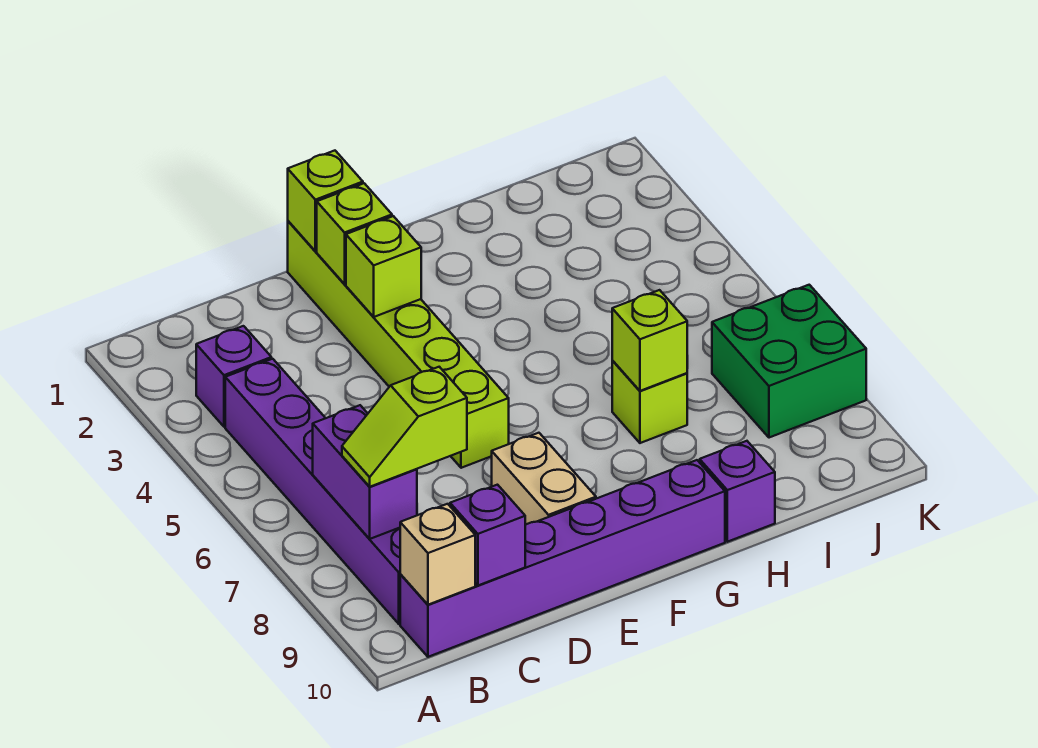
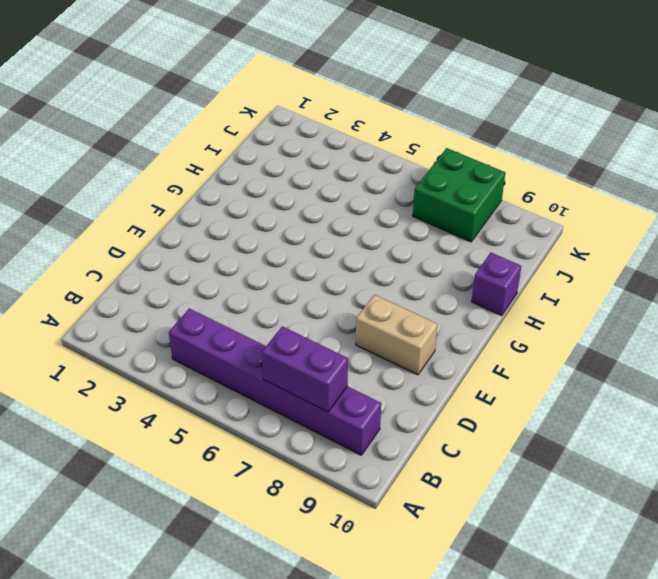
none -> purple brick B3 level 1
none -> purple brick B10:G10 level 1
none -> lime brick E1:E6 level 1

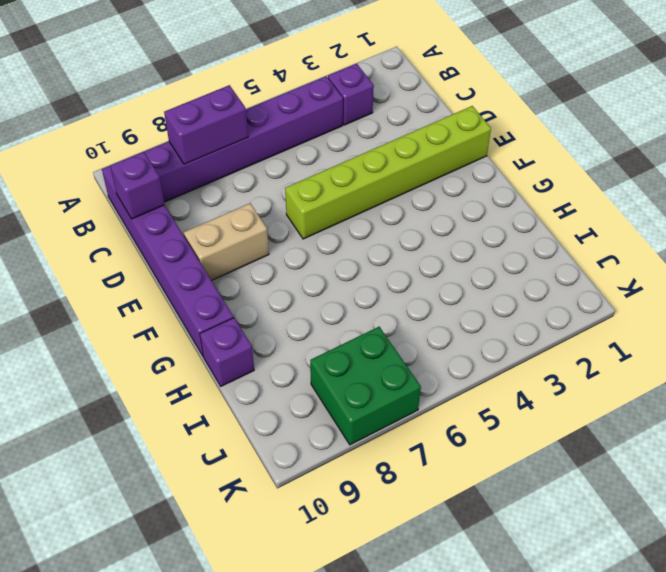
none -> lime brick H7 level 1
none -> tan brick B10 level 2
none -> lime brick E1 level 2

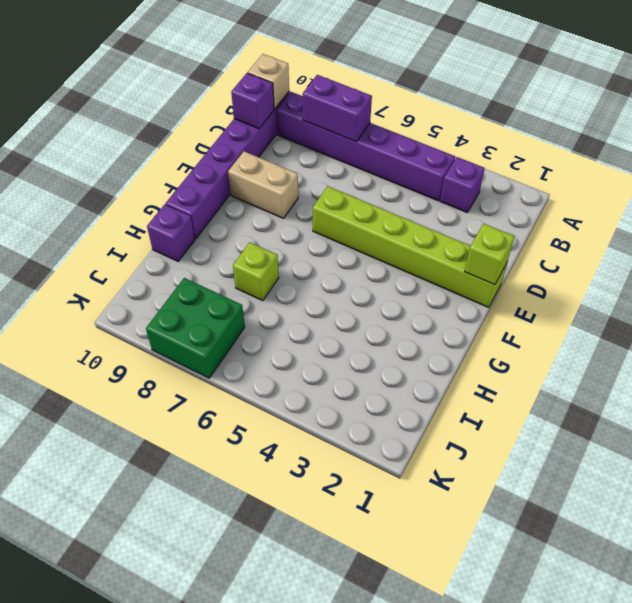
none -> lime brick E2 level 2
none -> lime brick E3 level 2
none -> lime brick H7 level 2

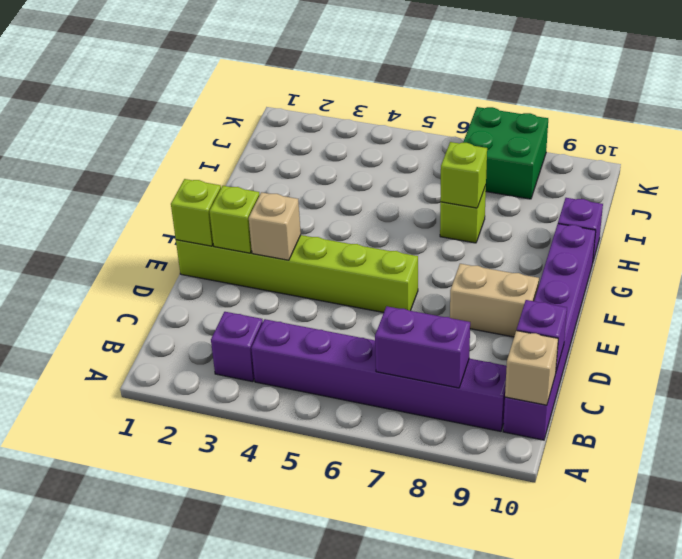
tan brick E3 level 2 -> lime brick E3 level 2
none -> lime slope B8:C8 level 3 top C

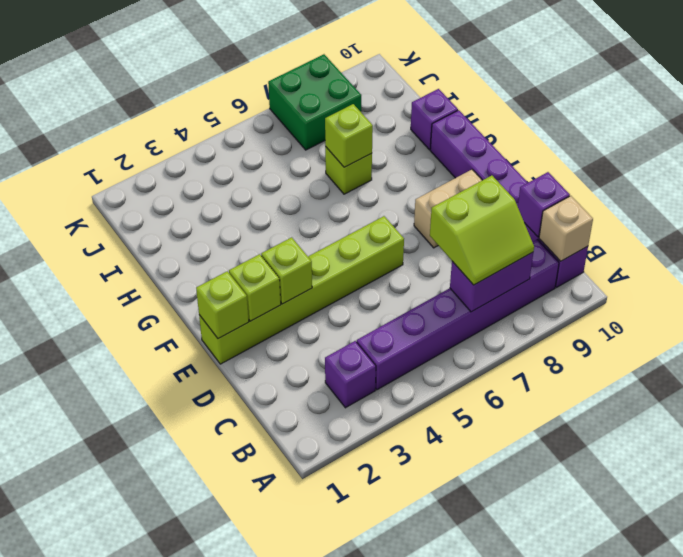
lime slope B7:C8 level 3 top C -> lime slope B8:C8 level 3 top C

